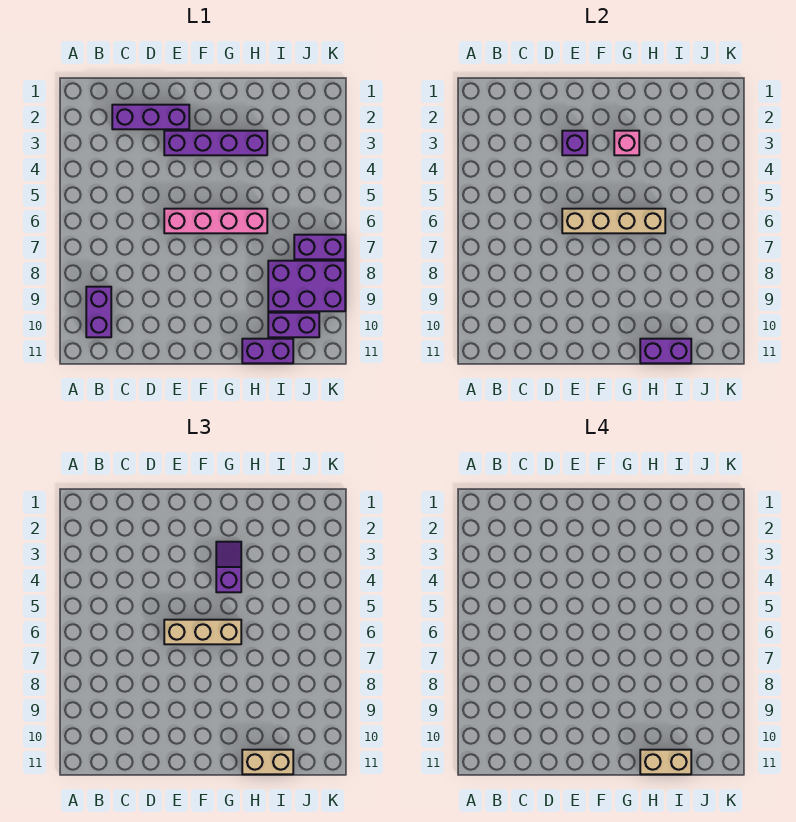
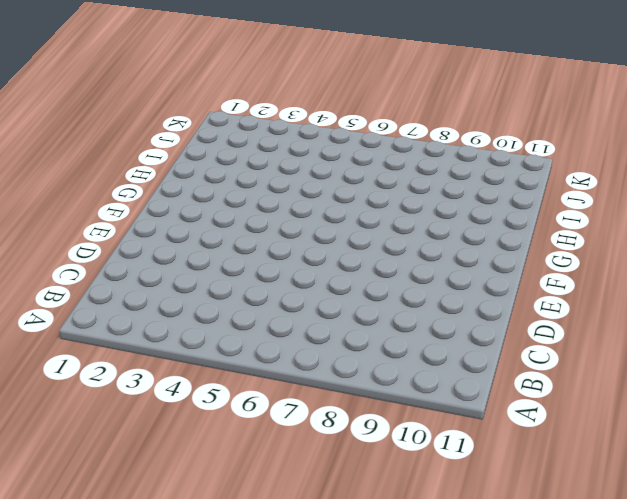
none -> purple brick B9:B10 level 1
none -> purple brick C2:E2 level 1
none -> purple brick E3:H3 level 1

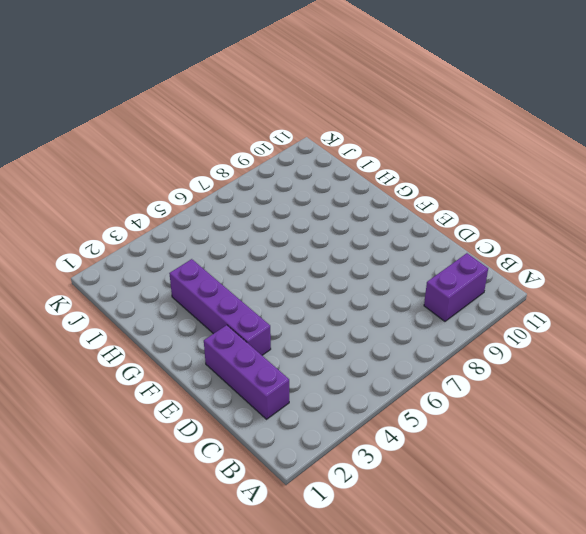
none -> pink brick E6:H6 level 1
none -> purple brick H11:I11 level 1
none -> purple brick I8:K9 level 1

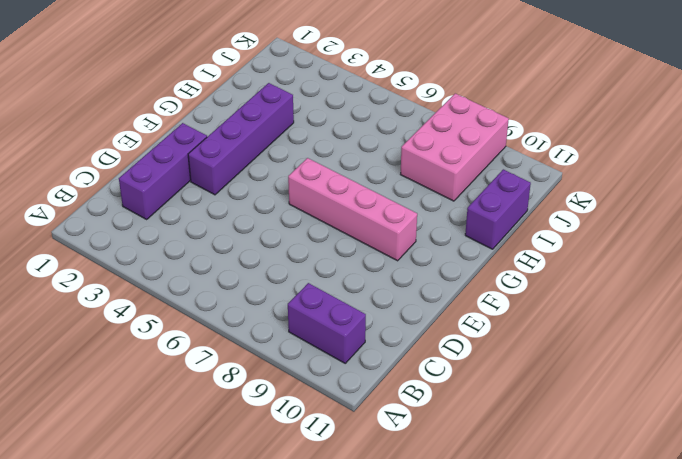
pink brick F6:F9 level 1 -> pink brick E6:H6 level 1
pink brick I8:K9 level 1 -> purple brick I8:K9 level 1
none -> purple brick I10:J10 level 1
none -> purple brick J7:K7 level 1
none -> purple brick E3 level 2

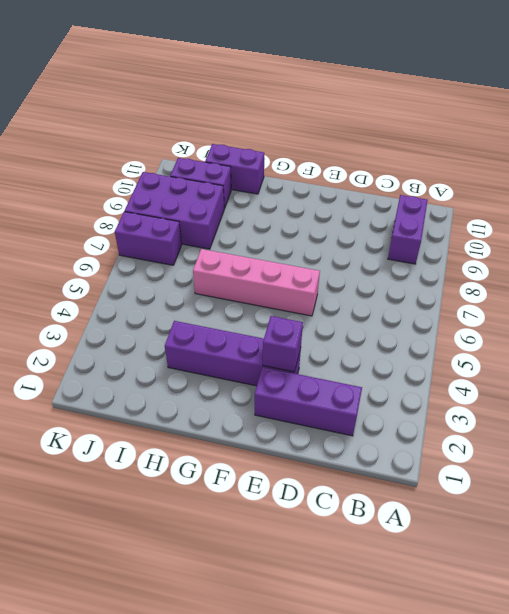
none -> tan brick E6:H6 level 2
none -> pink brick G3 level 2
none -> purple brick H11:I11 level 2

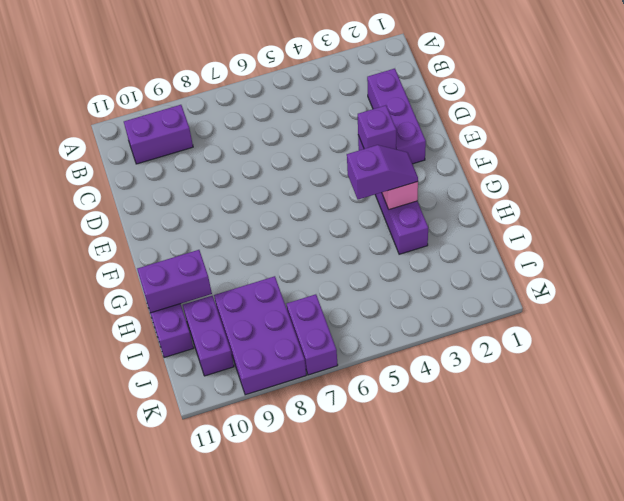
purple brick H10:H11 level 2 -> purple brick H11:I11 level 2
none -> pink brick E6:H6 level 1
none -> tan brick E6:H6 level 2
none -> tan brick E6:G6 level 3

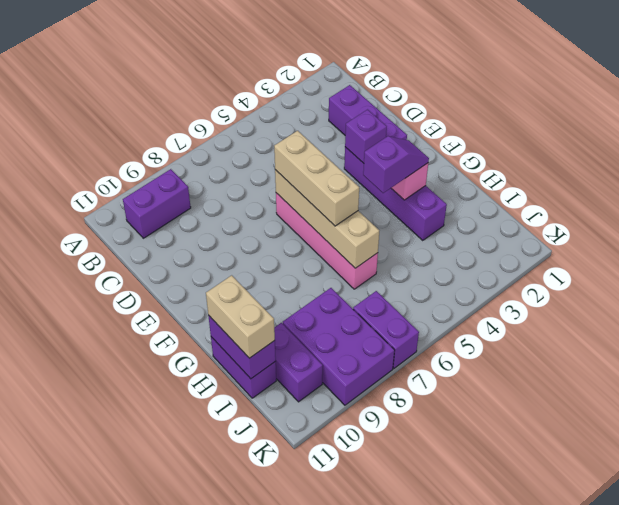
none -> tan brick H11:I11 level 4

